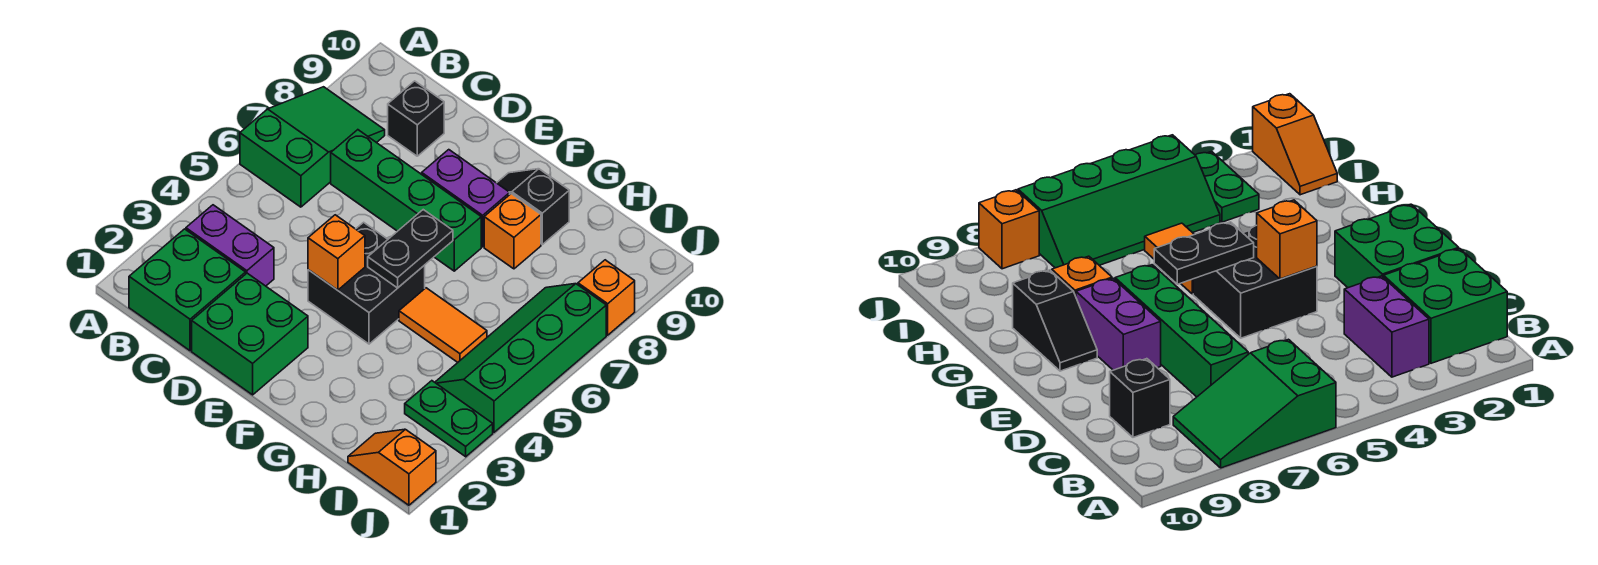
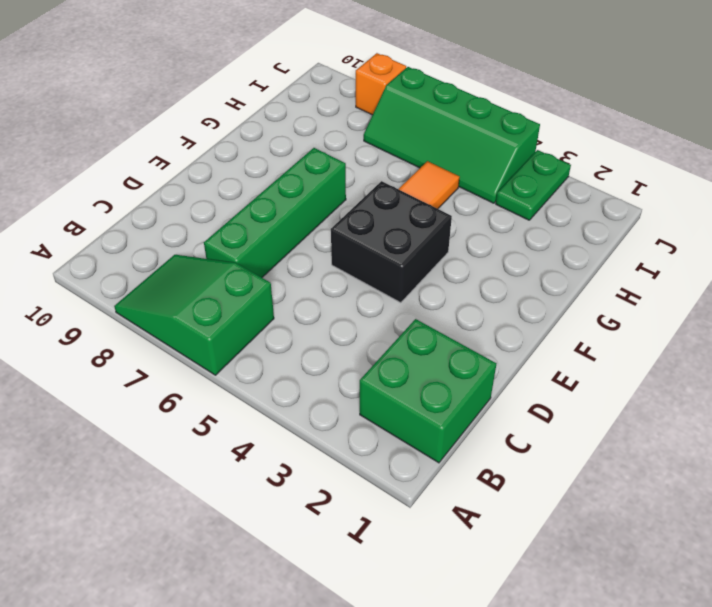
none -> purple brick B3:C3 level 1
none -> black brick C9 level 1
none -> green brick D1:E2 level 1

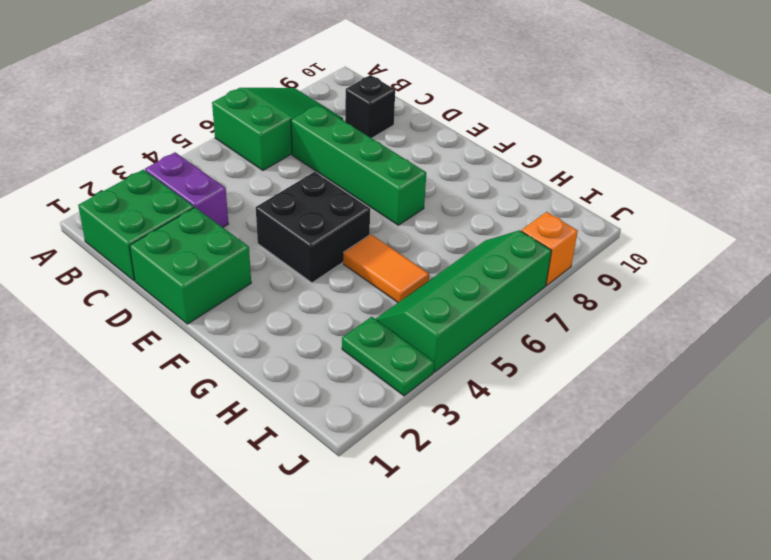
none -> purple brick E8:F8 level 1
none -> black slope F9:G9 level 1 top G
none -> orange brick G8 level 1

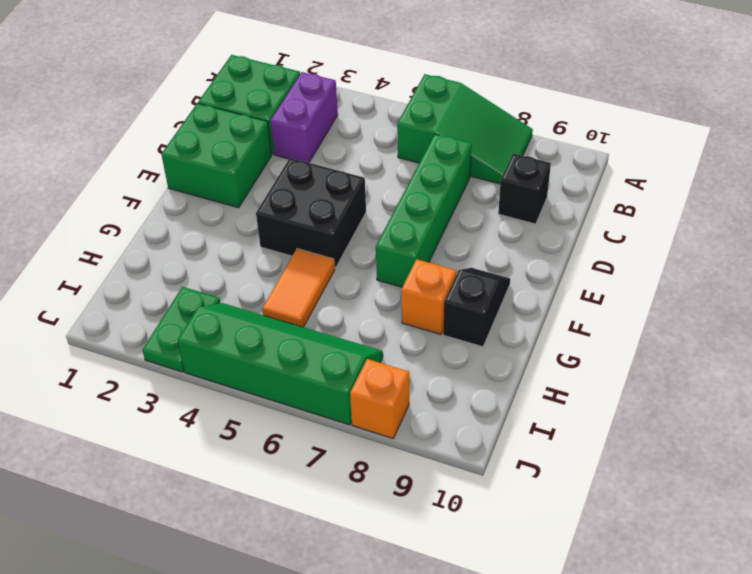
none -> purple brick E8:F8 level 1
none -> orange slope I1:J1 level 1 top J
none -> orange brick E4 level 2

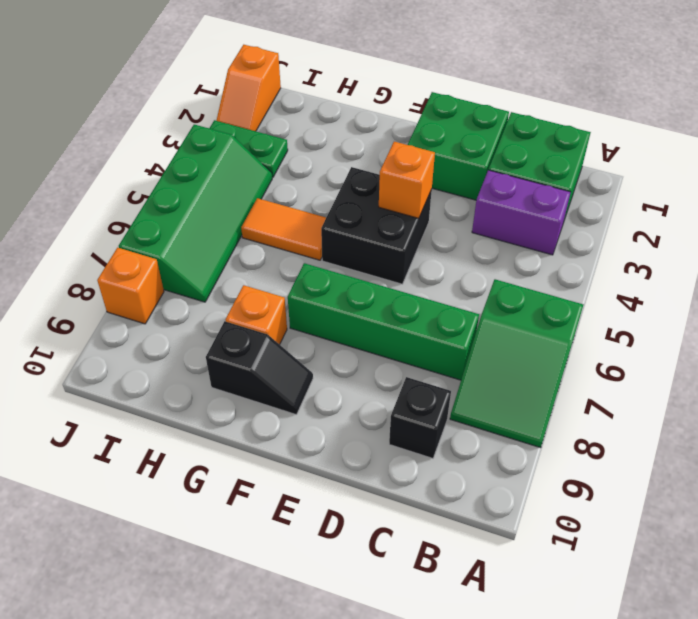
orange slope J1:J2 level 1 top 1 -> orange slope I1:J1 level 1 top J
none -> purple brick E8:F8 level 1
none -> black plate F5:F6 level 2

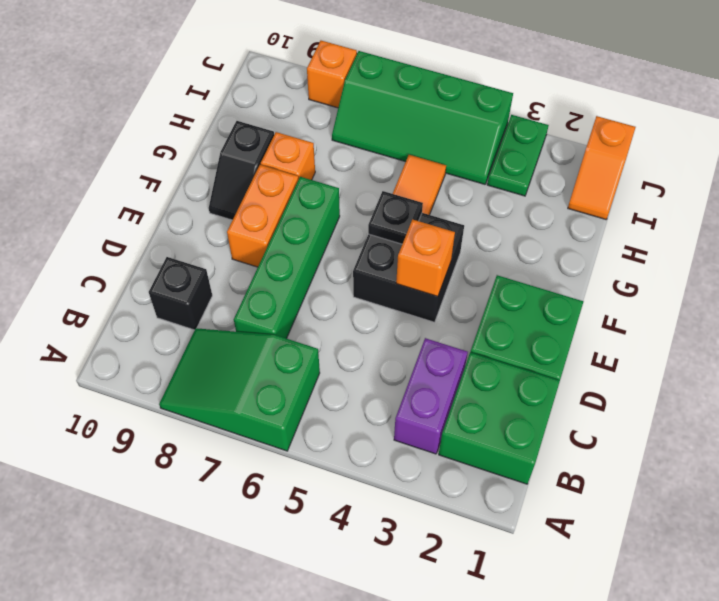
orange brick E8:F8 level 1 -> purple brick E8:F8 level 1
black plate F5 level 2 -> black plate F5:F6 level 2

